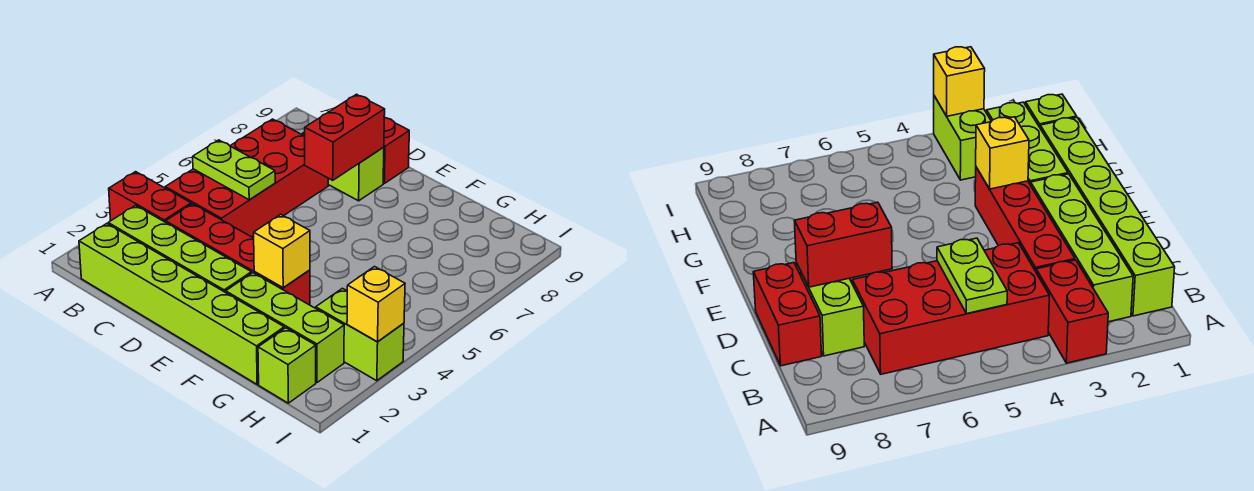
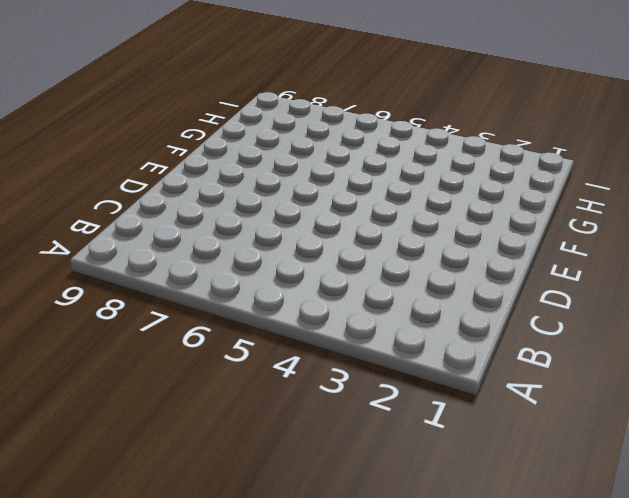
none -> red brick A3:B3 level 1
none -> lime brick B1:G1 level 1
none -> lime brick B2:E2 level 1

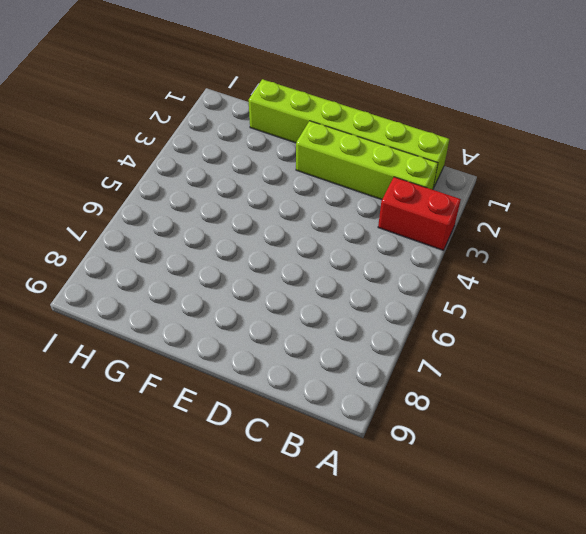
none -> red brick B4:C7 level 1
none -> red brick C3:F3 level 1
none -> lime brick C8:D8 level 1

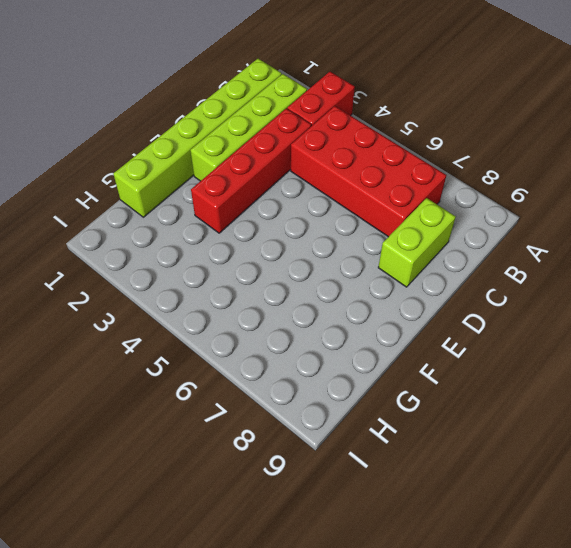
none -> red brick C9:D9 level 1
none -> lime brick F2:H2 level 1
none -> lime brick H1 level 1

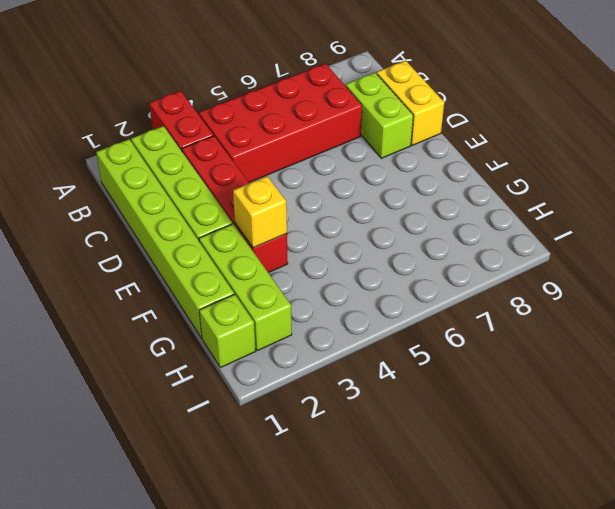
yellow brick C9:D9 level 1 -> red brick C9:D9 level 1
none -> lime brick H3:I3 level 1
none -> lime plate B5:C5 level 2
none -> red brick D7:D8 level 2

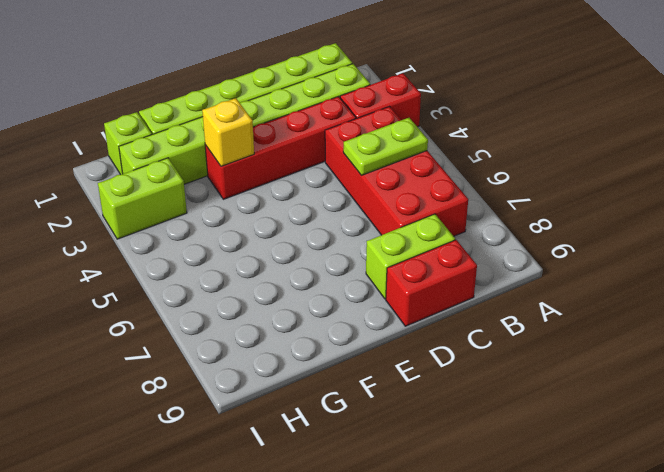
none -> red brick D7:D8 level 2
none -> yellow brick I3 level 2

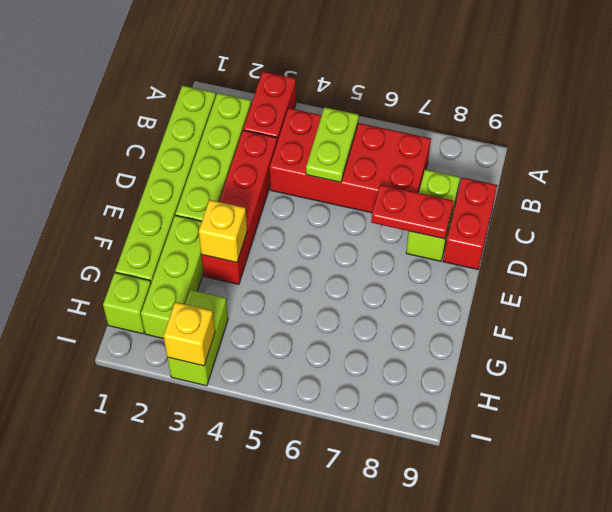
red plate D7:D8 level 2 -> red brick D7:D8 level 2

